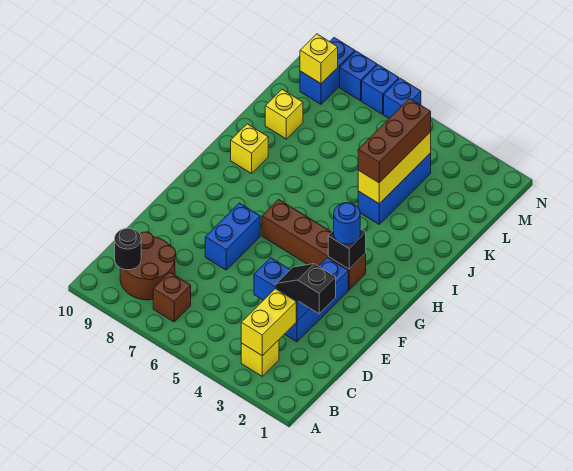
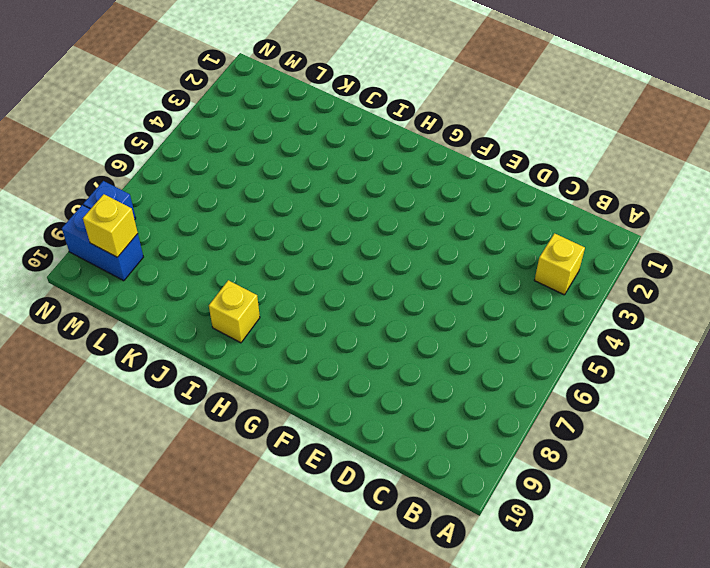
none -> brown brick B7 level 1
none -> brown round brick B8:C9 level 1
none -> blue brick D3:F3 level 1

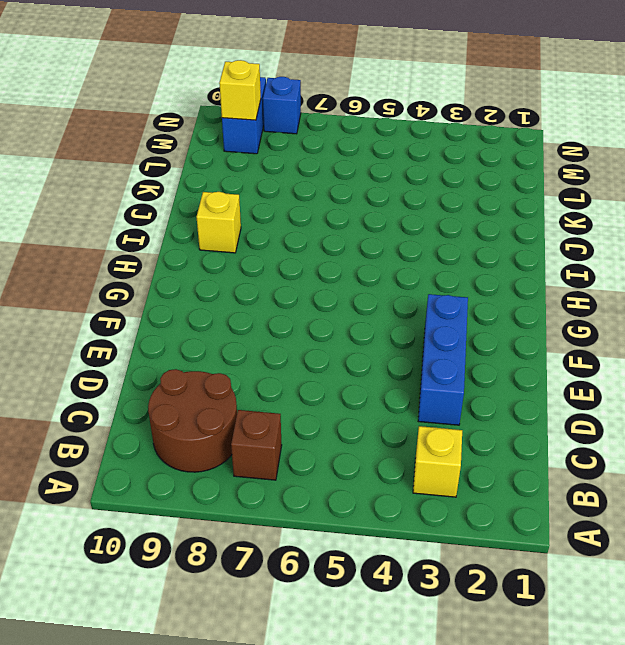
none -> blue brick E7:F7 level 1
none -> brown brick G3:G6 level 1
none -> blue brick J4:L4 level 1

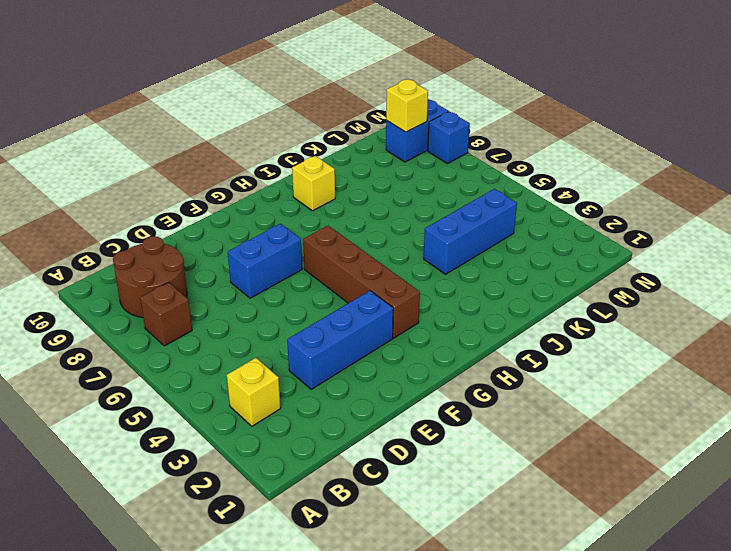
none -> yellow brick K9 level 1
none -> blue brick N6 level 1
none -> blue brick N7 level 1

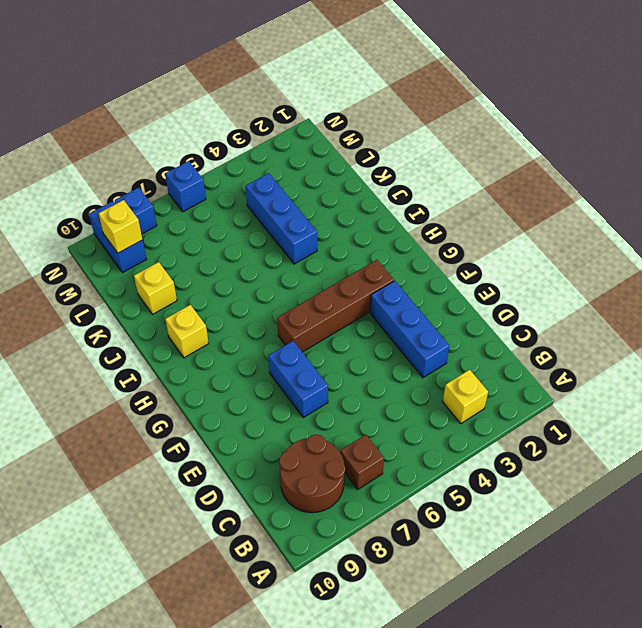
none -> blue brick N7 level 1
none -> yellow brick B3:C3 level 2
none -> black round brick B9 level 2

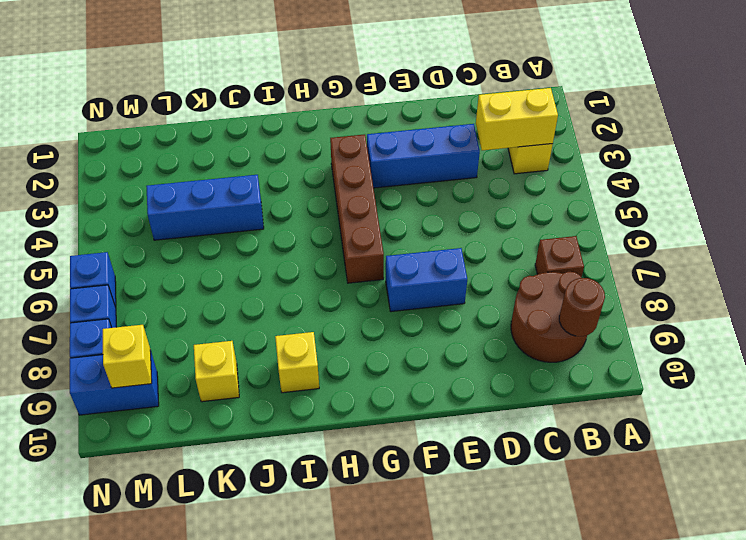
brown round brick B9 level 2 -> black round brick B9 level 2
none -> blue brick D3:D4 level 2
none -> black brick G3 level 2
none -> yellow brick J4:L4 level 2

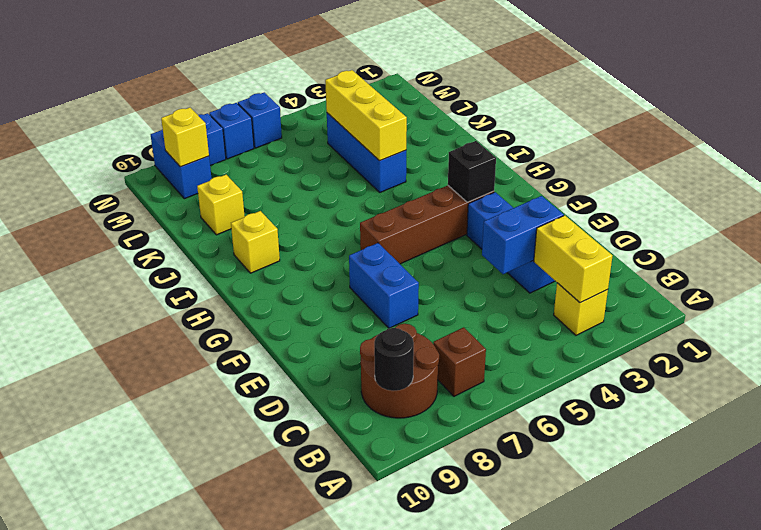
none -> black slope D2:D3 level 3 top 2
none -> blue round brick G3 level 3
none -> brown brick J4:L4 level 3

